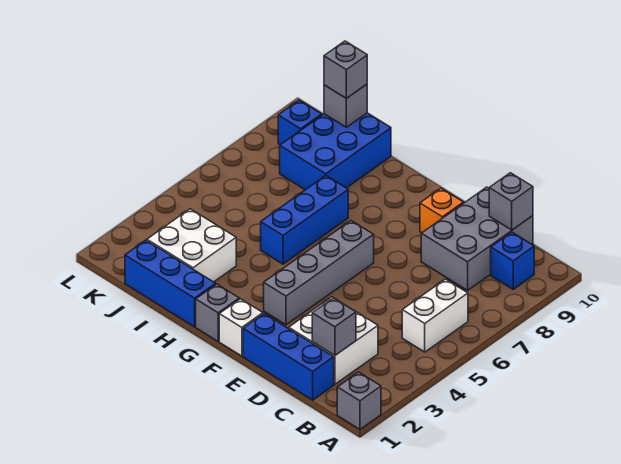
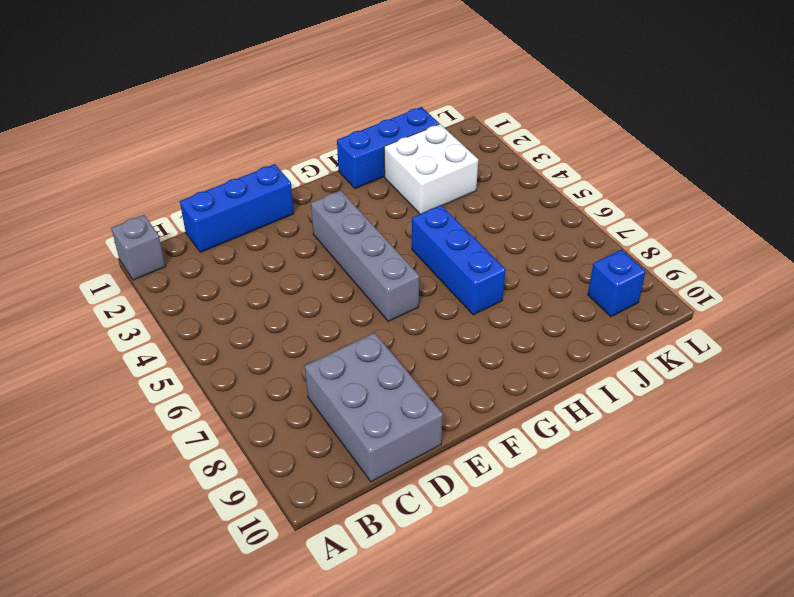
none -> white brick B5:B6 level 1
none -> blue brick B9 level 1
none -> white brick C2:D3 level 1

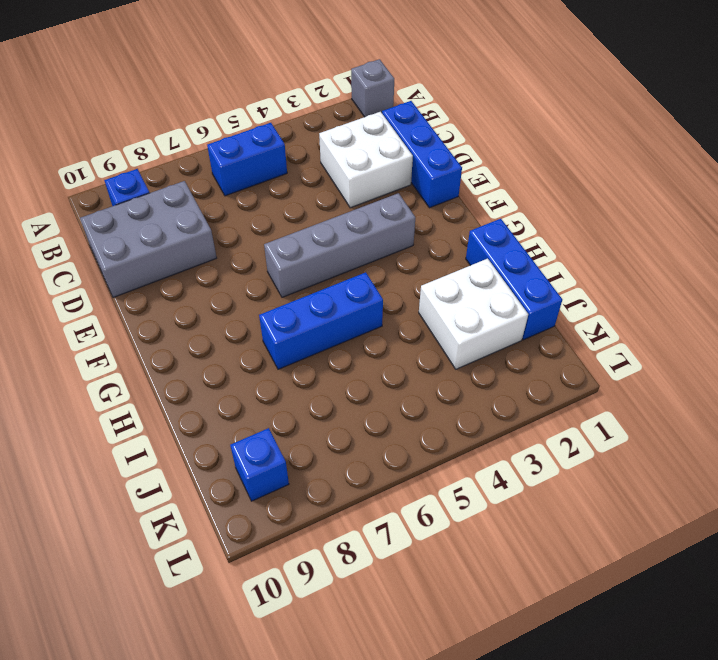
blue brick B5:B6 level 1 -> white brick B5:B6 level 1
none -> orange brick E9 level 1
none -> white brick F1 level 1
none -> grey brick G1 level 1

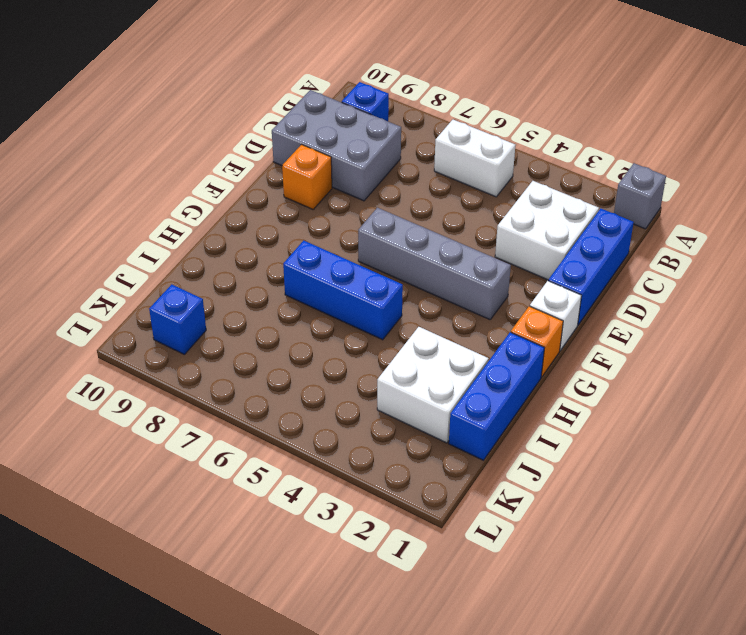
orange brick G1 level 1 -> grey brick G1 level 1
none -> blue brick I8:J10 level 1
none -> grey brick C2 level 2
none -> grey brick C10 level 2

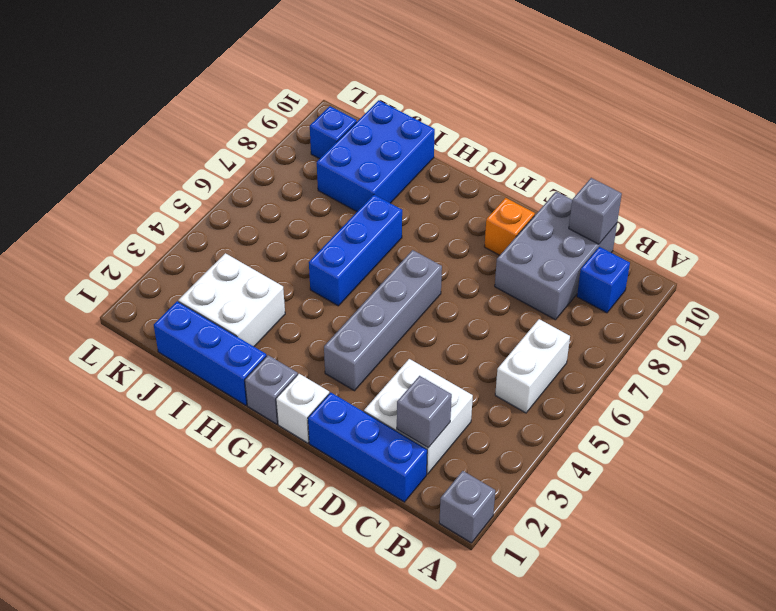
none -> grey brick J10 level 2
none -> grey brick J10 level 3

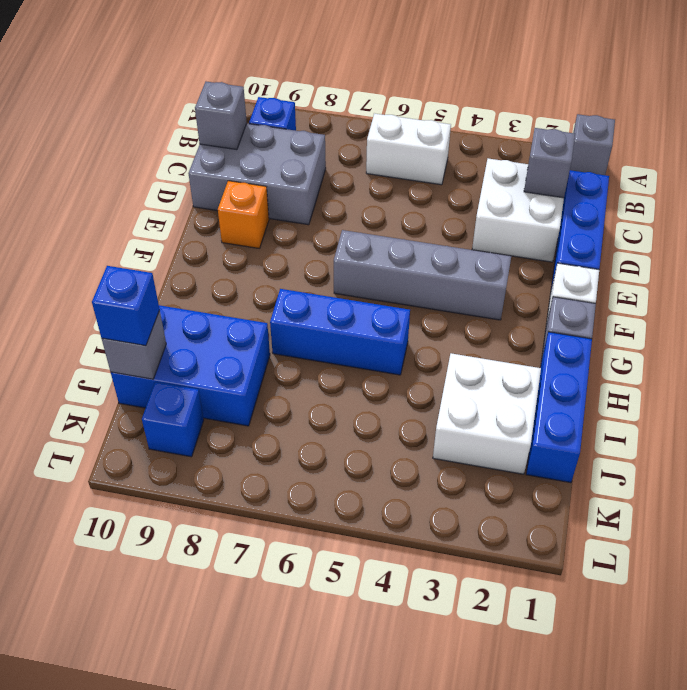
blue brick J10 level 3 -> grey brick J10 level 3

